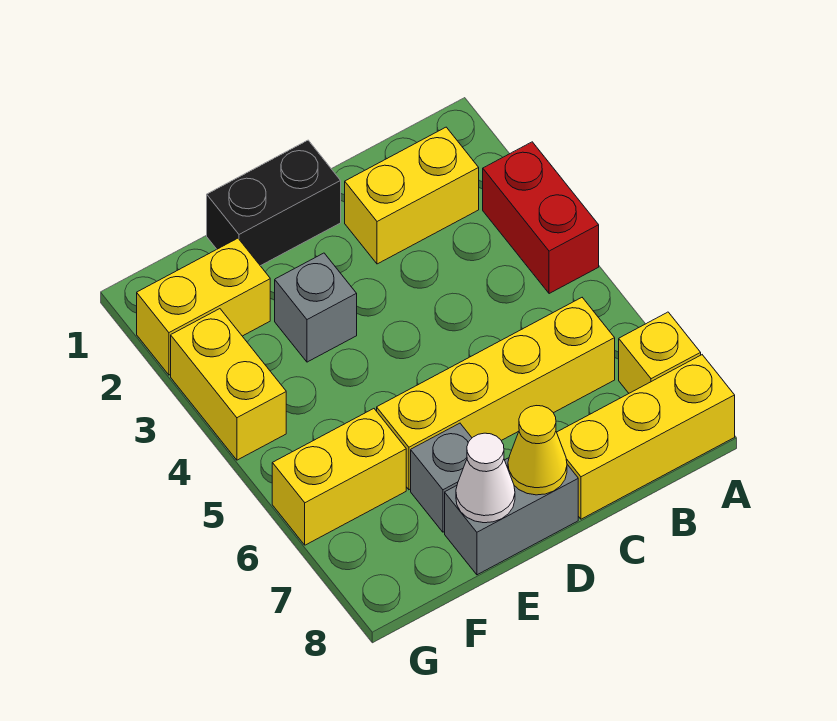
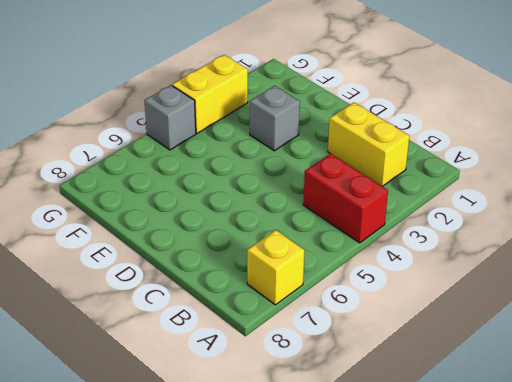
red brick A4:B4 level 1 -> red brick A3:A4 level 1
grey brick G5 level 1 -> grey brick E7 level 1
none -> yellow brick A8:C8 level 1
none -> yellow brick B6:E6 level 1
none -> black brick D1:E1 level 1

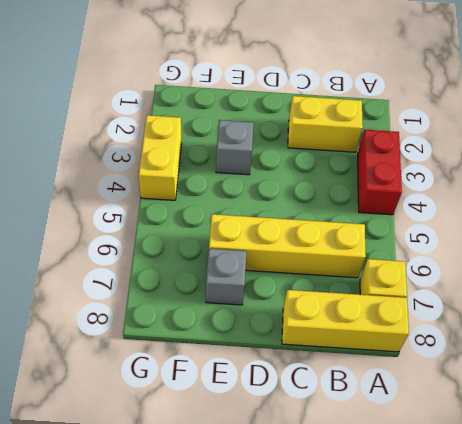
none -> black brick D1:E1 level 1
none -> grey brick D8:E8 level 1
none -> yellow brick F2:G2 level 1

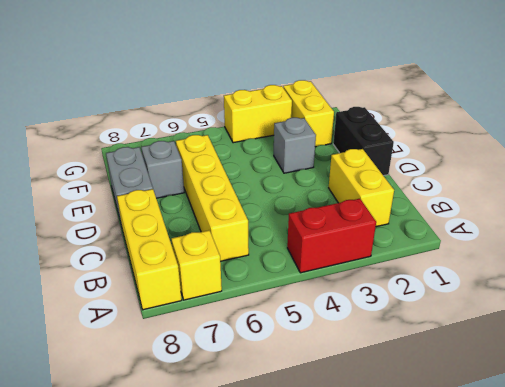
none -> yellow brick F6:G6 level 1
none -> yellow cone D8 level 2
none -> white cone E8 level 2

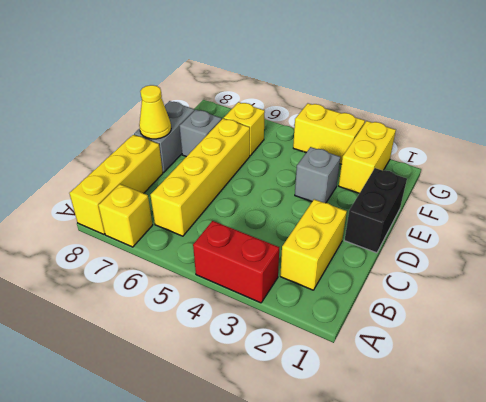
yellow brick F6 level 1 -> yellow brick F6:G6 level 1
none -> white cone E8 level 2

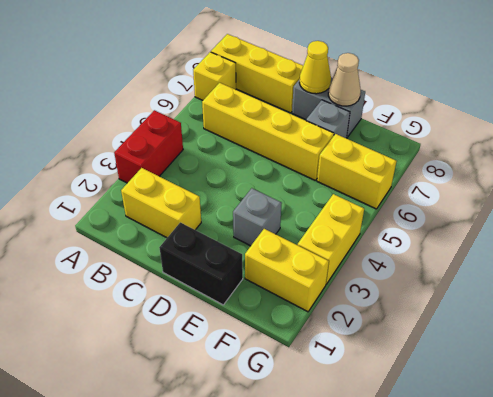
tan cone E8 level 2 -> white cone E8 level 2

